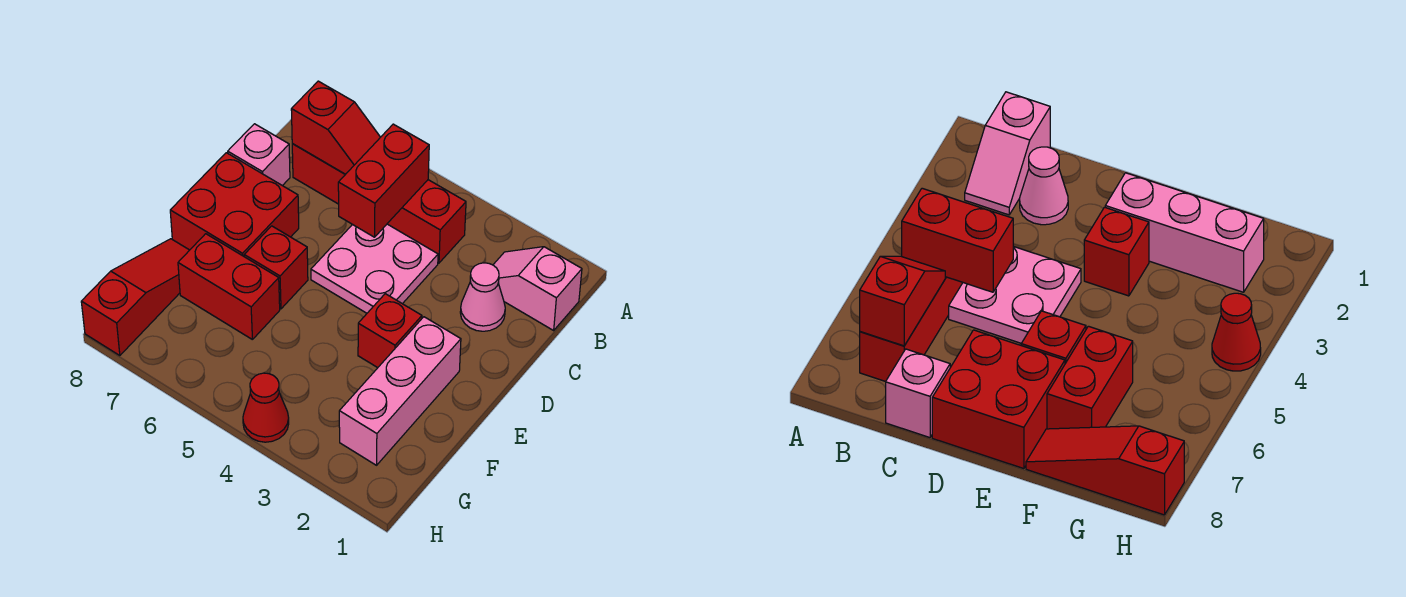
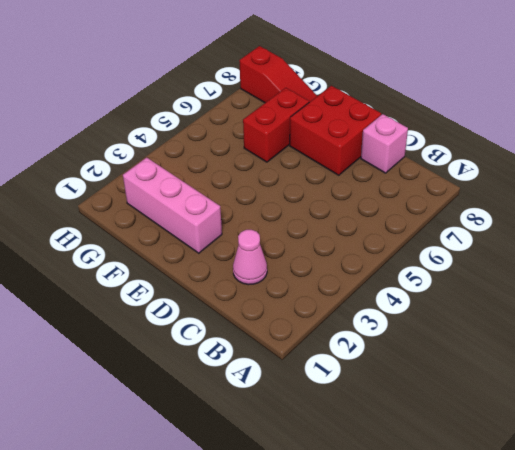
none -> pink slope B1:B2 level 1 top 1
none -> red brick B4:B7 level 1
none -> pink plate C4:D5 level 1

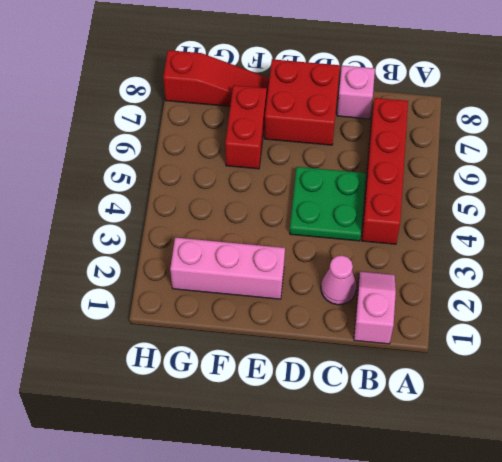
green plate C4:D5 level 1 -> pink plate C4:D5 level 1
none -> red brick E3 level 1
none -> red brick E6 level 1
none -> red cone H4 level 1

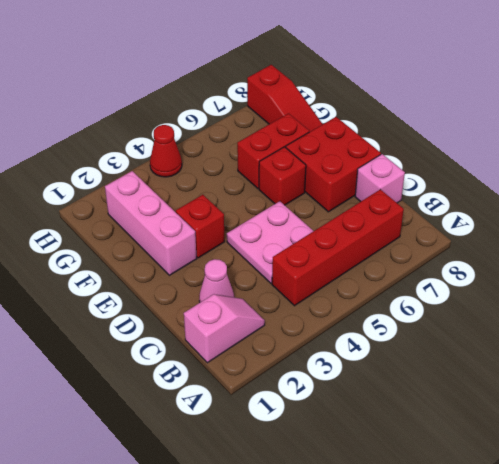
none -> red brick B5:C5 level 2
none -> red slope B6:B7 level 2 top 7

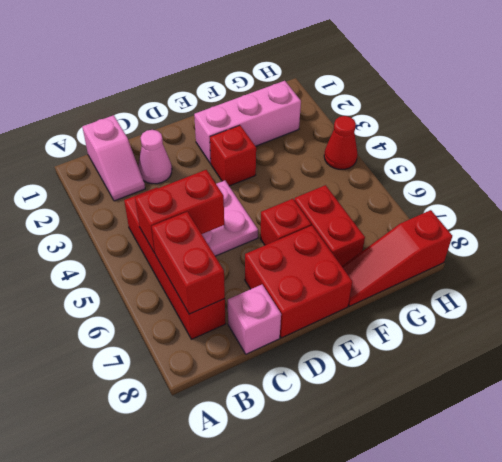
red brick B6:B7 level 2 -> red slope B6:B7 level 2 top 7

